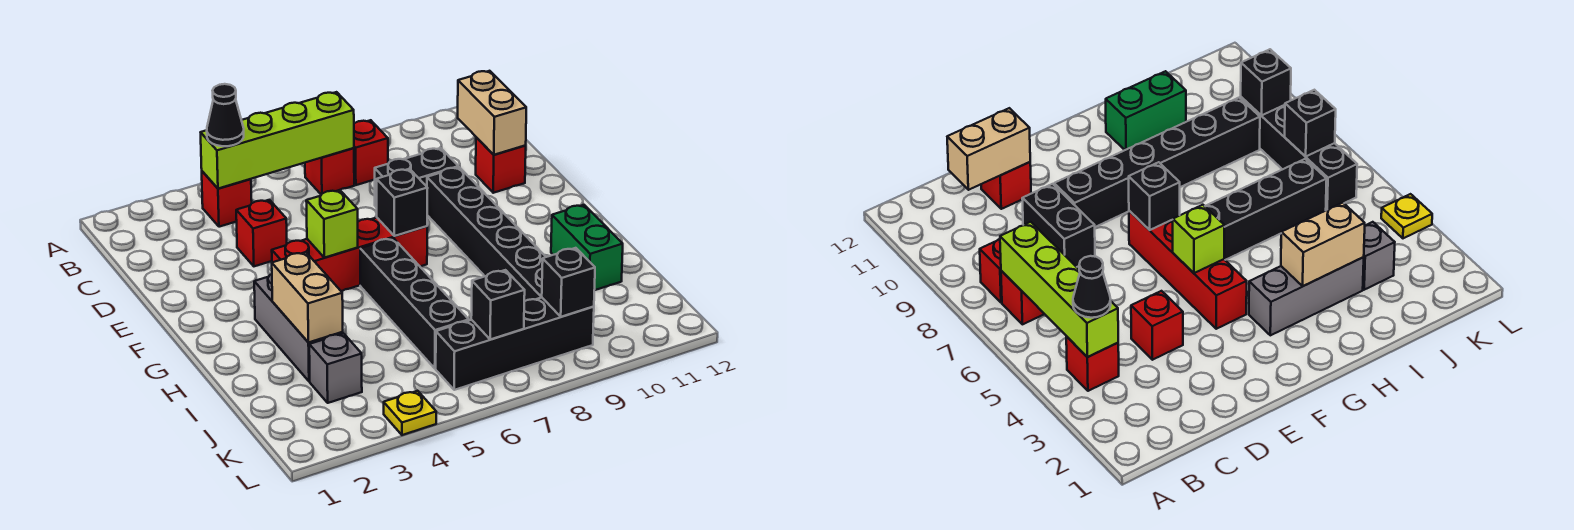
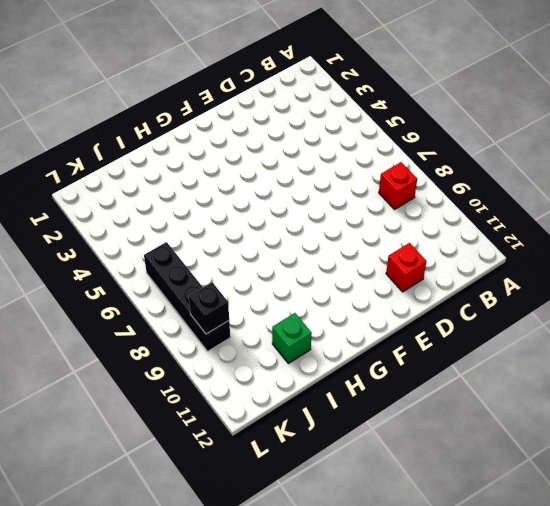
green brick I11 level 1 -> green brick H11:I11 level 1
none -> red brick B4 level 1
none -> red brick B7 level 1
none -> red brick D4 level 1

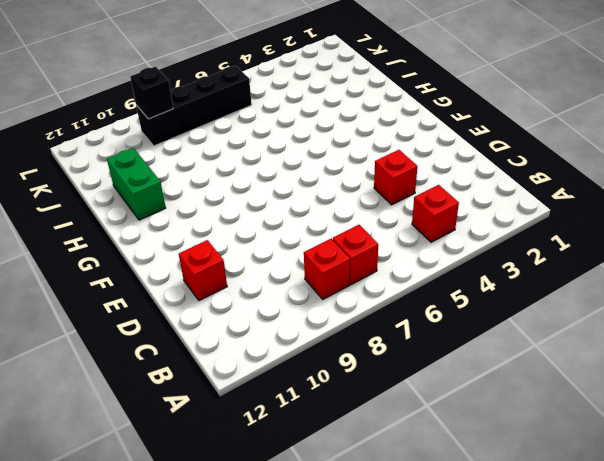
none -> black brick D8:D9 level 1
none -> black brick E9:J9 level 1
none -> red brick F4:F7 level 1

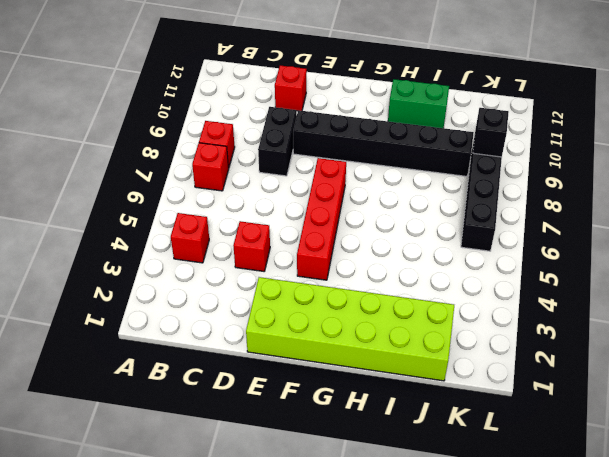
lime brick E1:J2 level 1 -> none
none -> grey brick G3:I3 level 1
none -> black brick G6:J6 level 1
none -> grey brick J3 level 1

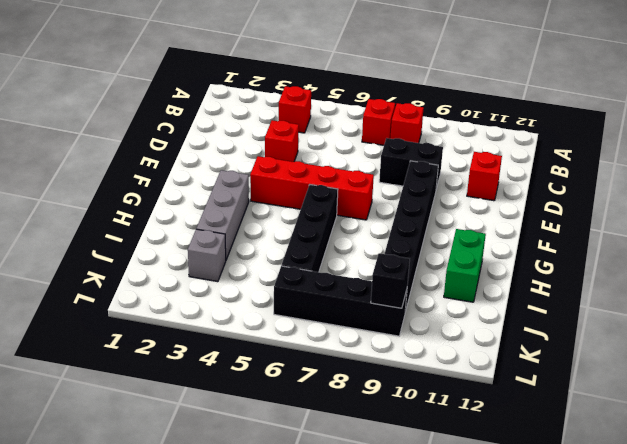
none -> yellow plate L4 level 1
none -> lime brick B4:B7 level 2
none -> tan brick C11:D11 level 2

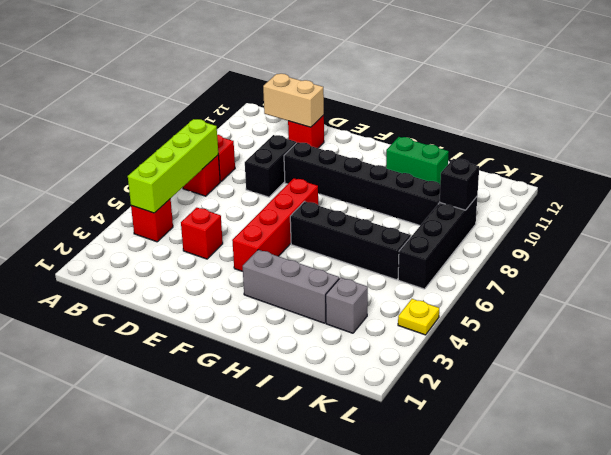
none -> lime brick F5 level 2
none -> black brick F7 level 2
none -> tan brick H3:I3 level 2

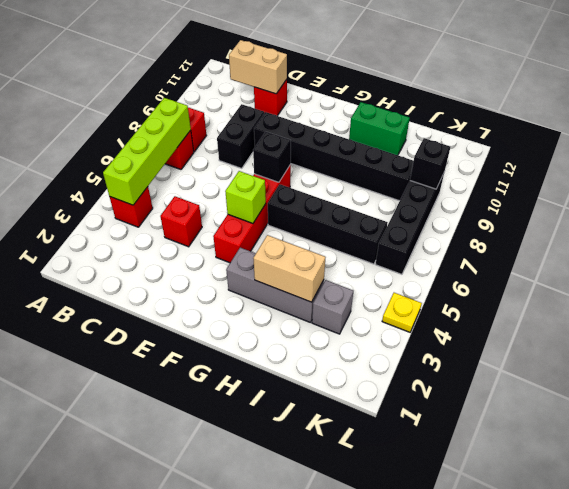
none -> black brick K7 level 2
none -> black cone B4 level 3

